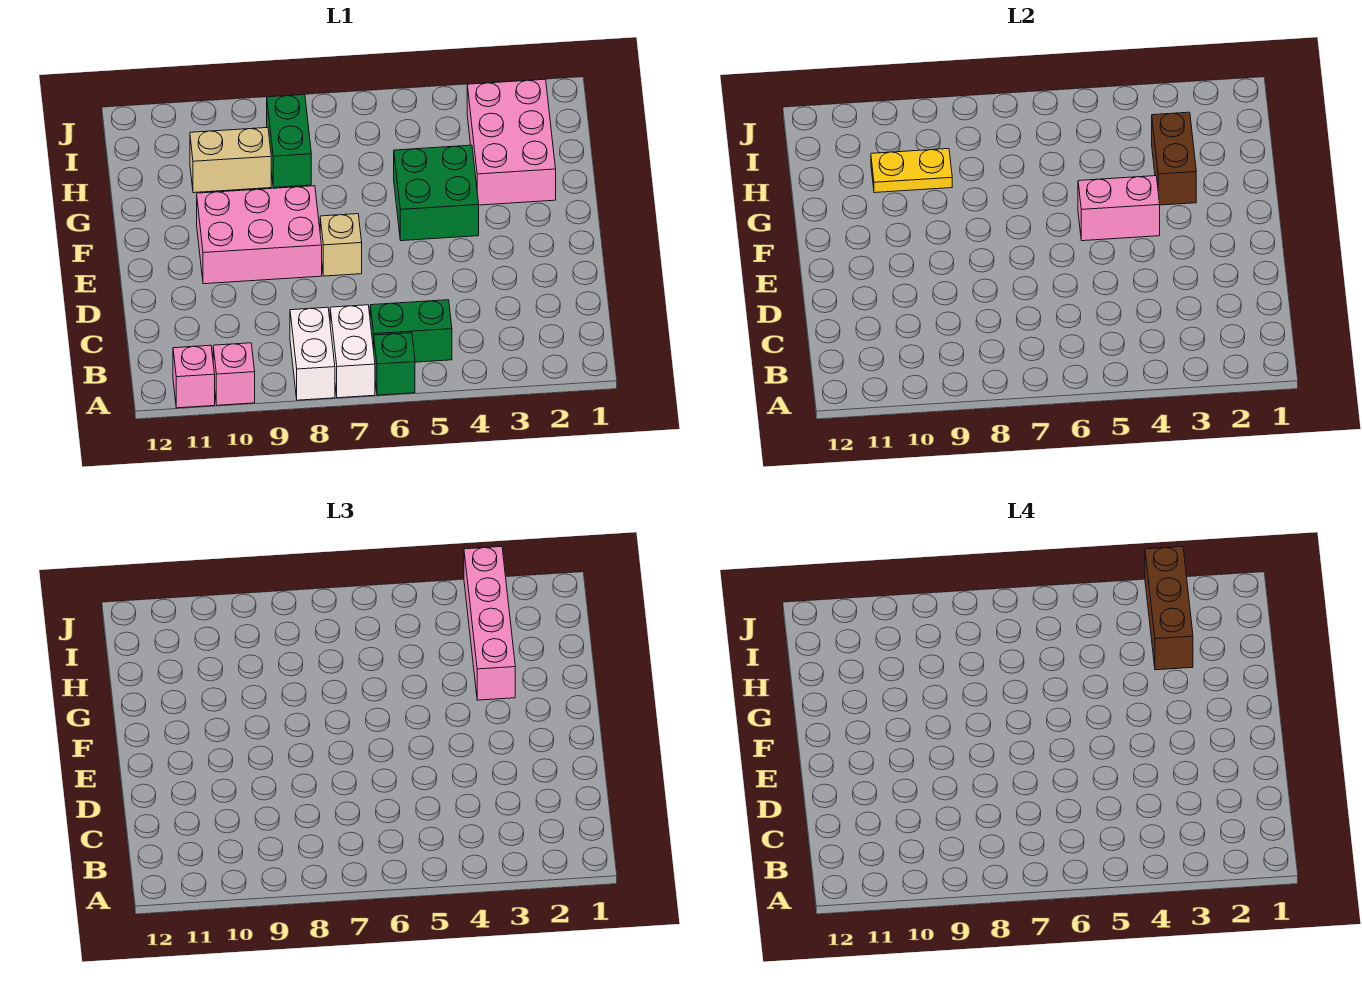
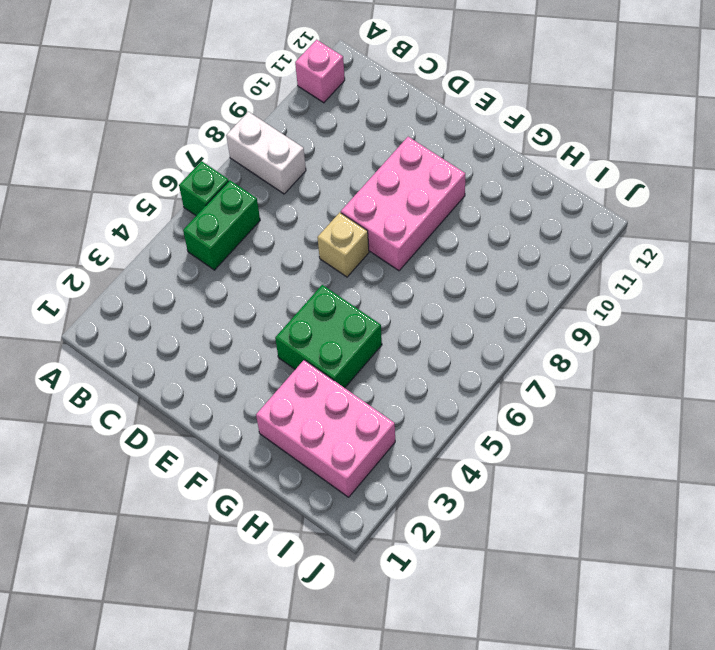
none -> white brick A7:B7 level 1
none -> pink brick A10 level 1
none -> green brick H8:I8 level 1

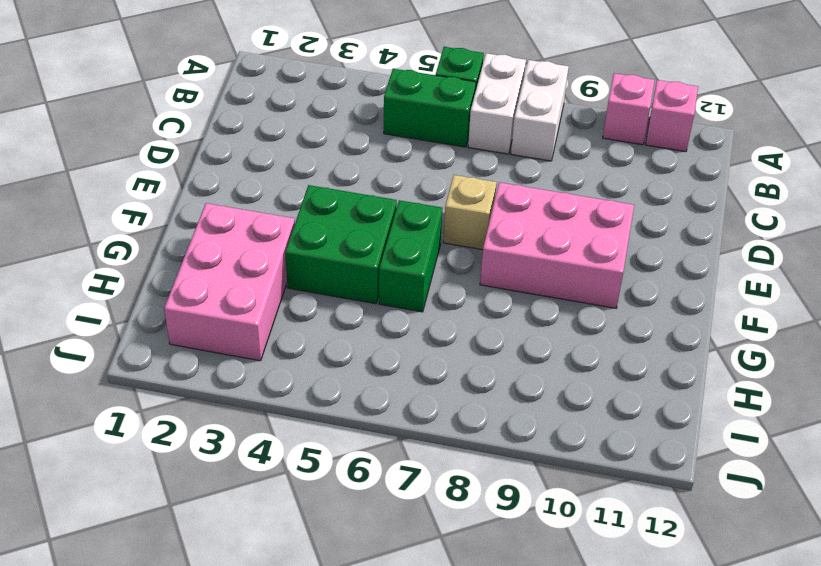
green brick F6:G6 level 1 -> green brick H8:I8 level 1
none -> tan brick H9:H10 level 1
none -> pink brick F4:F5 level 2
none -> brown brick G3:H3 level 2

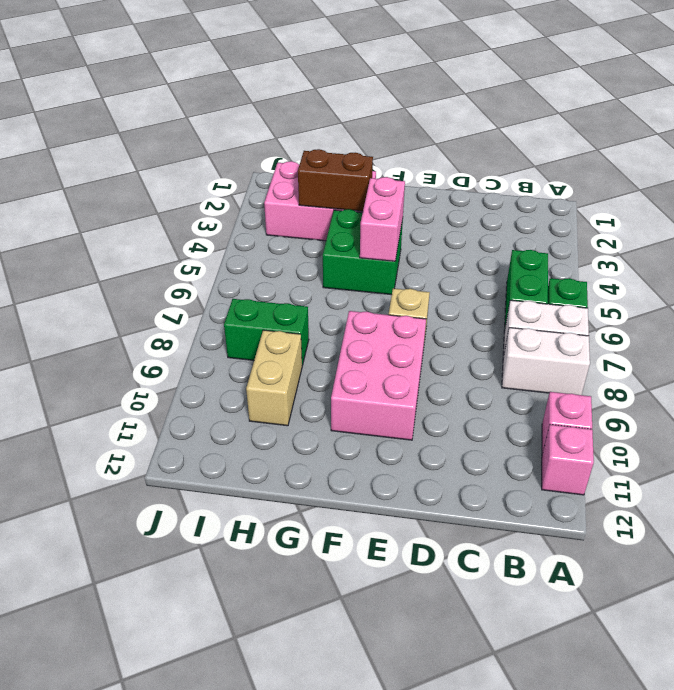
none -> yellow plate H9:H10 level 2
none -> pink brick G3:J3 level 3
none -> brown brick H3:J3 level 4

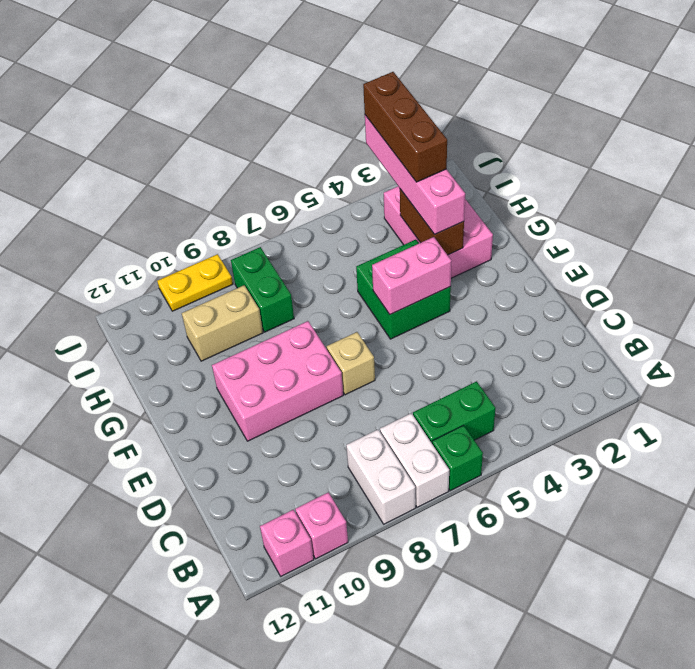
yellow plate J9:J10 level 1 -> yellow plate H9:H10 level 2

